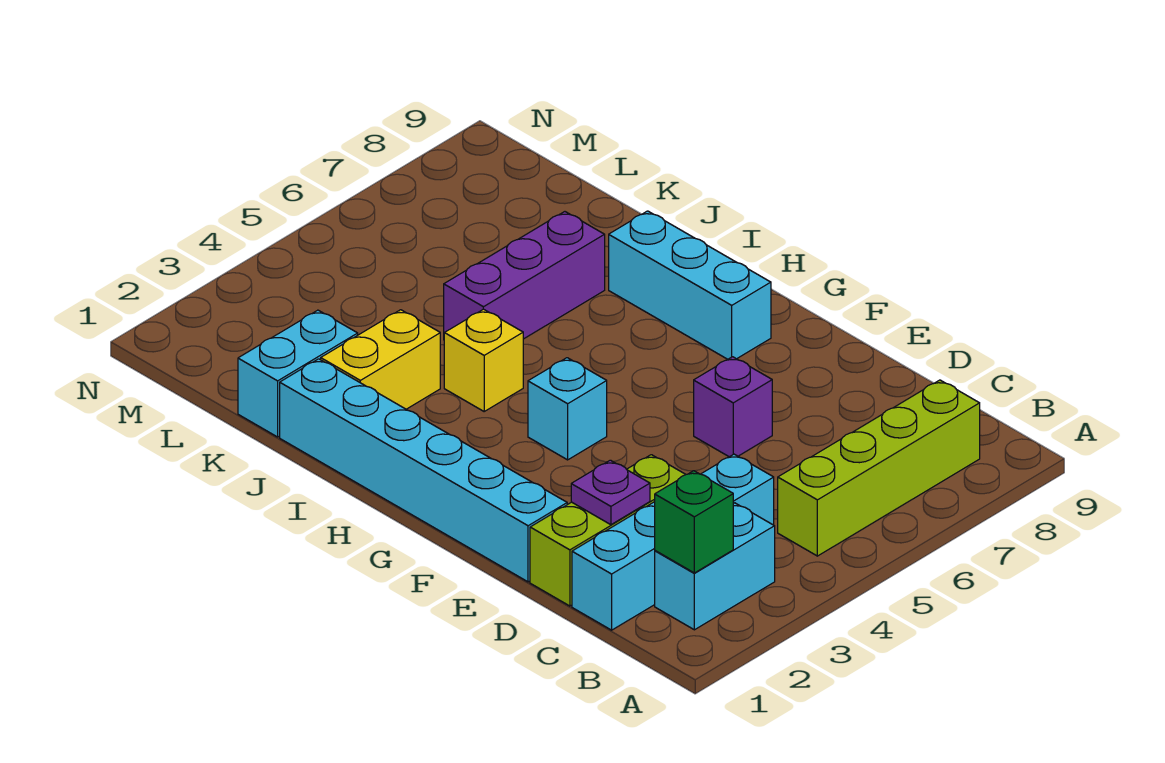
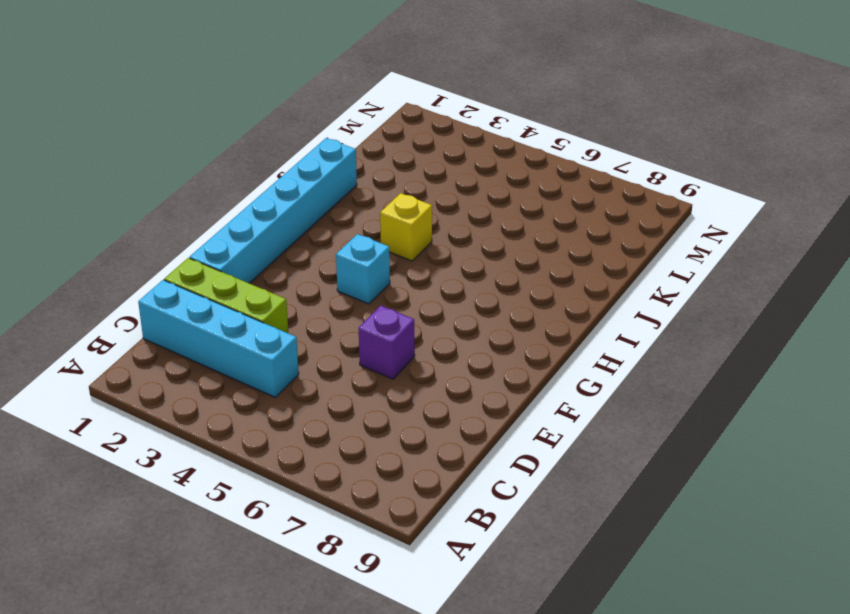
none -> cyan brick B2:B3 level 1
none -> lime brick B5:B8 level 1
none -> cyan brick G8:I8 level 1

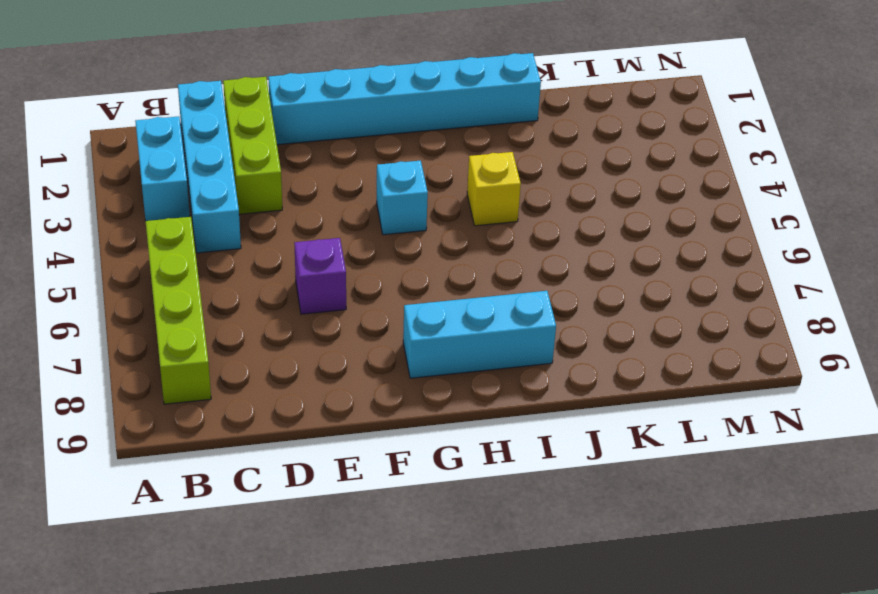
none -> yellow brick J2:J3 level 1
none -> purple brick J5:J7 level 1
none -> cyan brick K1:K2 level 1

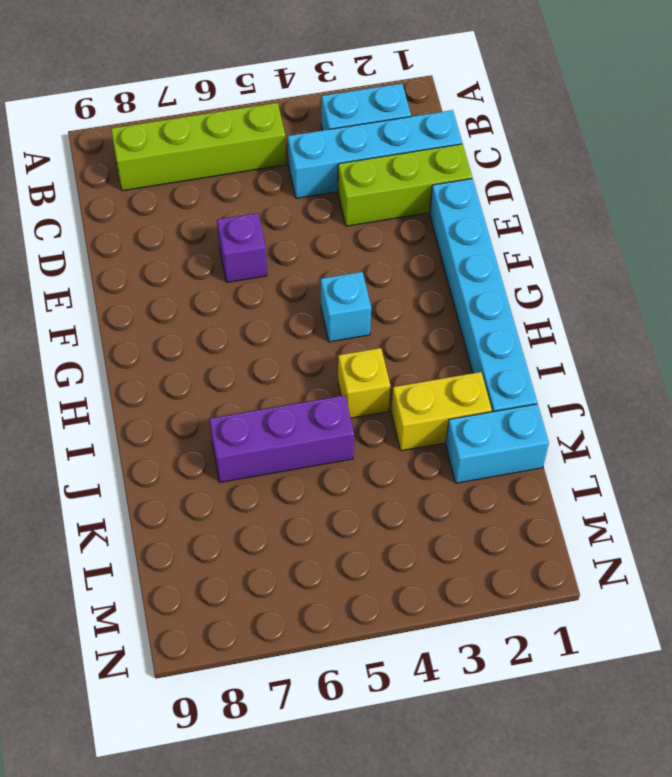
none -> cyan brick G8:I8 level 1
none -> green brick B2 level 2
none -> purple plate D2 level 2

